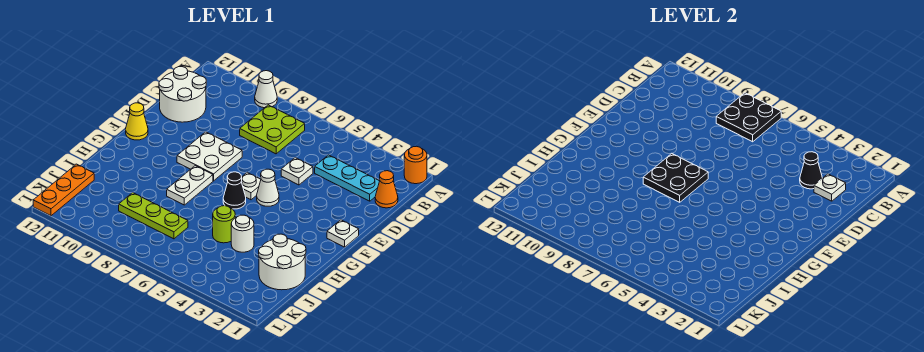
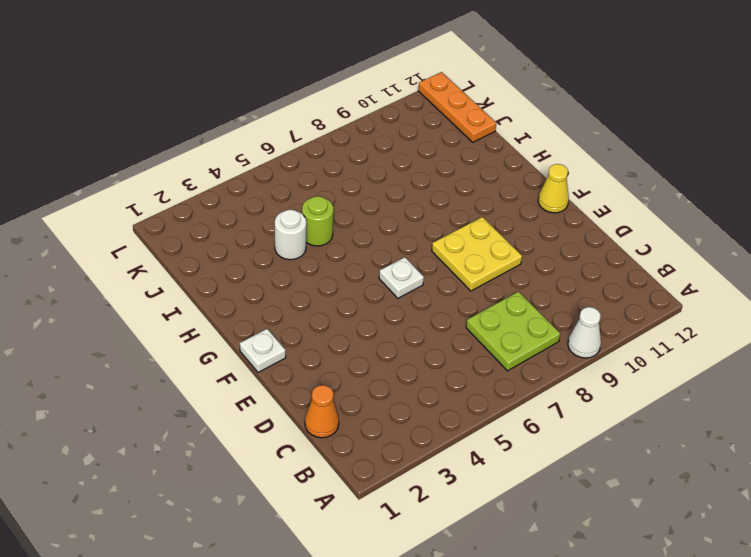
yellow plate E8:F9 level 1 -> white plate E8:F9 level 1
none -> orange round brick A1 level 1
none -> cyan plate C2:C4 level 1
none -> white round brick C11:D12 level 1

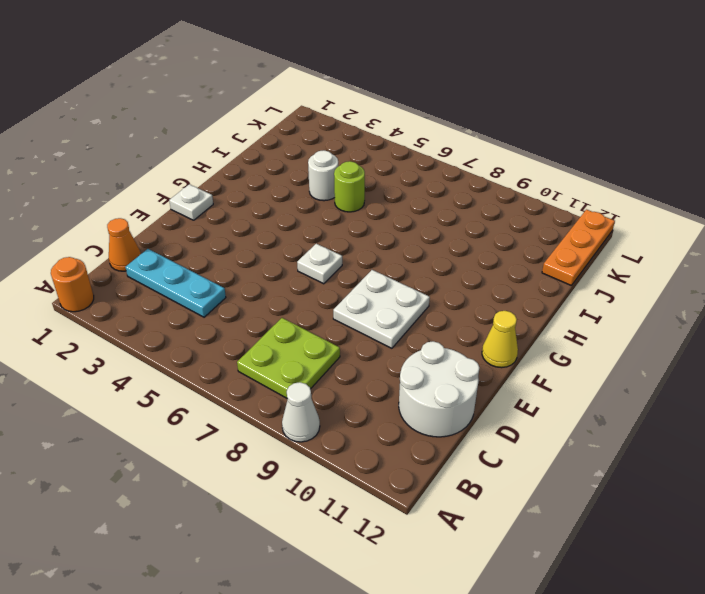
none -> white plate D5 level 1
none -> white cone F5 level 1
none -> black cone G6 level 1

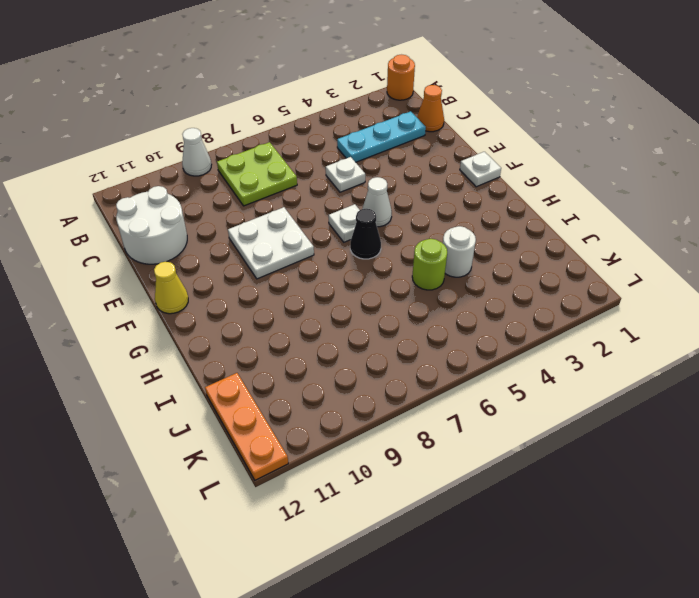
none -> white plate G8:H8 level 1
none -> white round brick I1:J2 level 1
none -> lime plate J7:J9 level 1

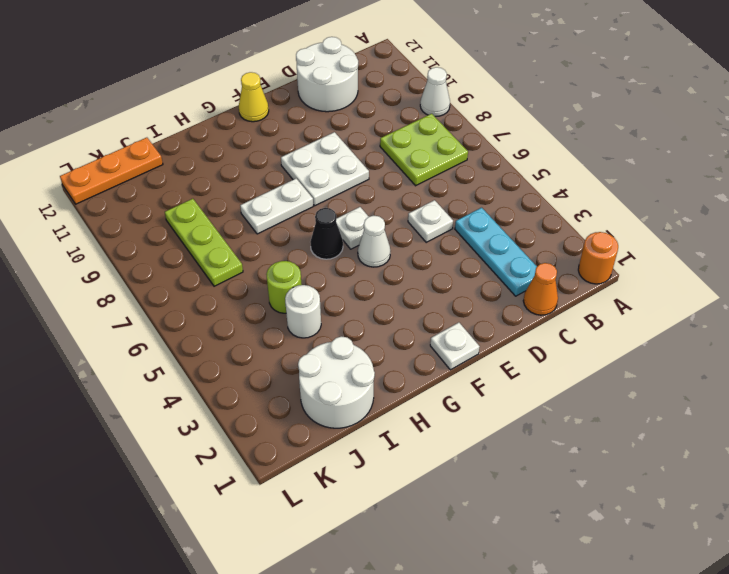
none -> black plate A7:B8 level 2
none -> white plate C2 level 2
none -> black cone C3 level 2

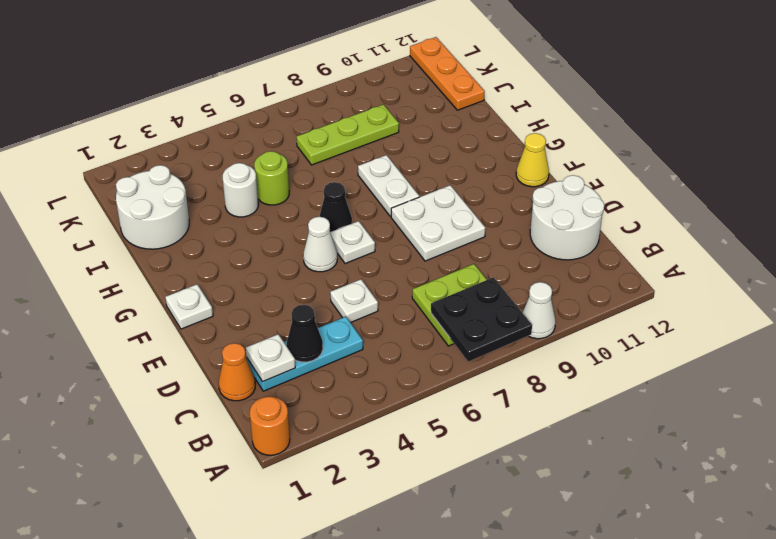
none -> black plate F7:G8 level 2

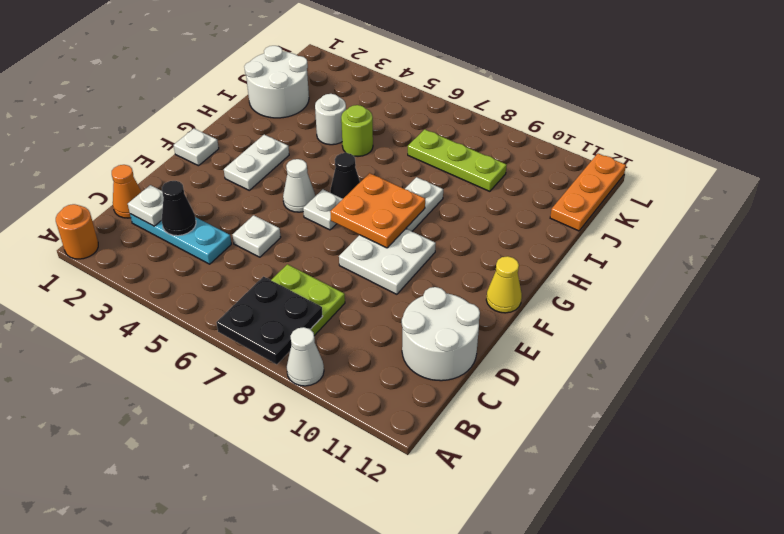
white plate F3:G3 level 1 -> none
orange plate F7:G8 level 2 -> black plate F7:G8 level 2

